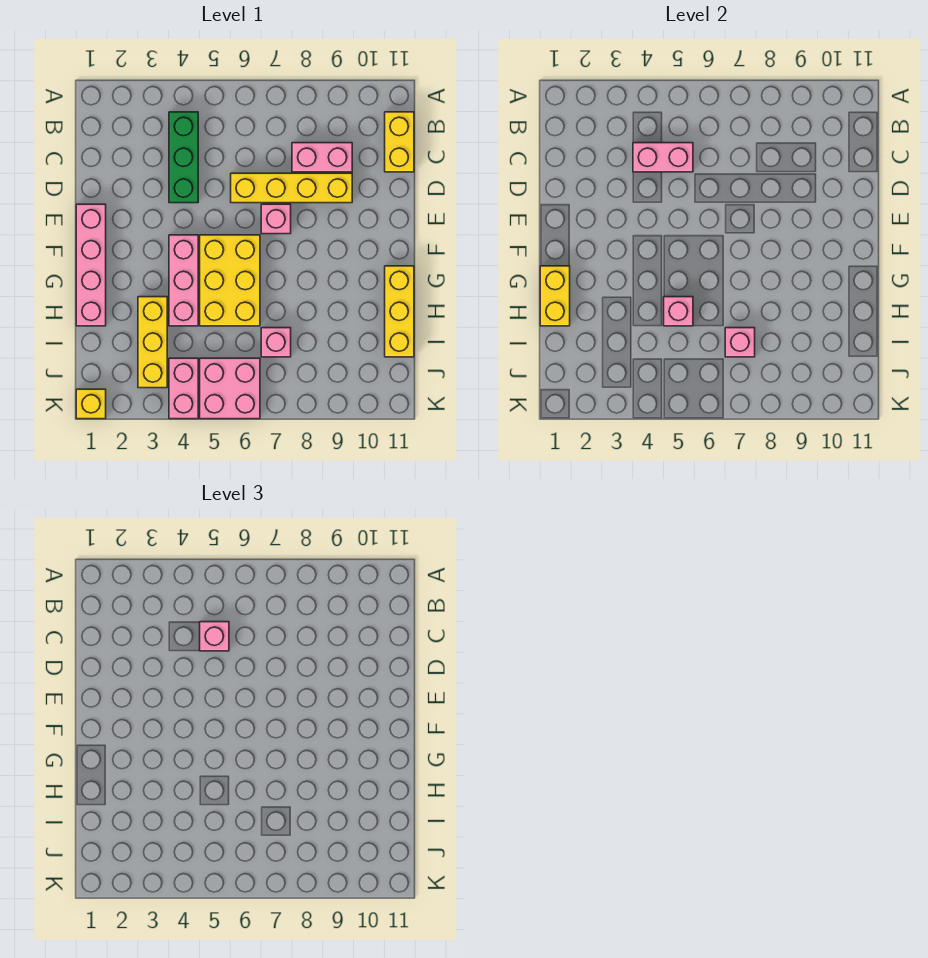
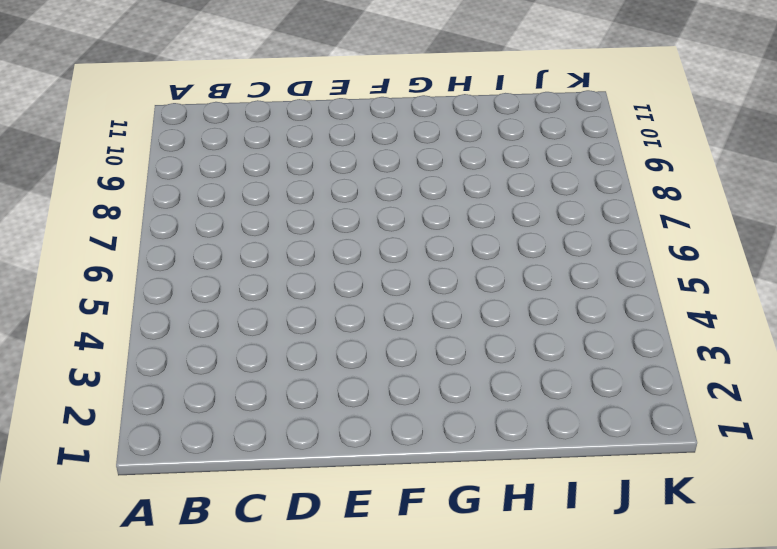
none -> green brick B4:D4 level 1
none -> yellow brick B11:C11 level 1
none -> pink brick C8:C9 level 1

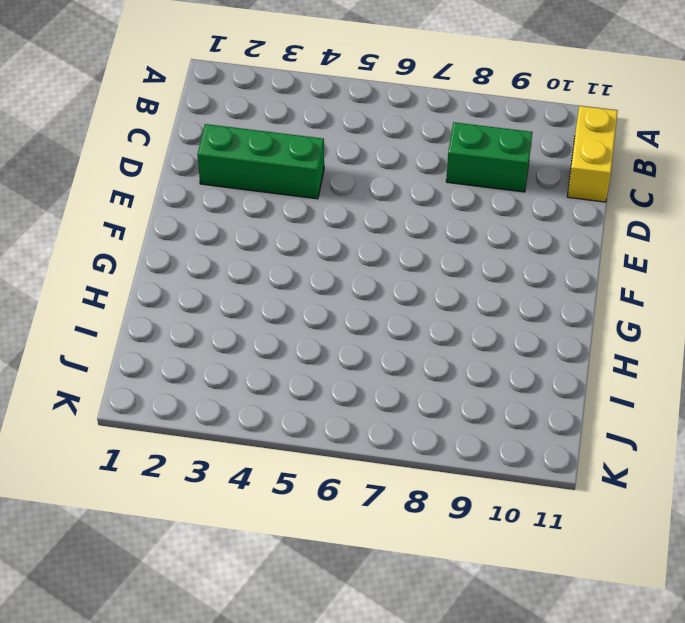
green brick C8:C9 level 1 -> pink brick C8:C9 level 1
green brick D2:D4 level 1 -> green brick B4:D4 level 1
none -> yellow brick D6:D9 level 1
none -> pink brick E1:H1 level 1
none -> pink brick E7 level 1

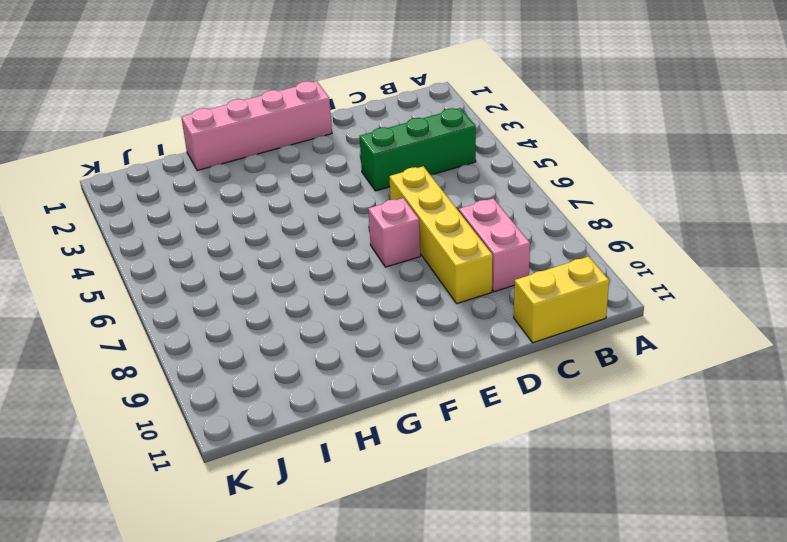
none -> pink brick F4:H4 level 1
none -> yellow brick F5:H6 level 1
none -> yellow brick G11:I11 level 1

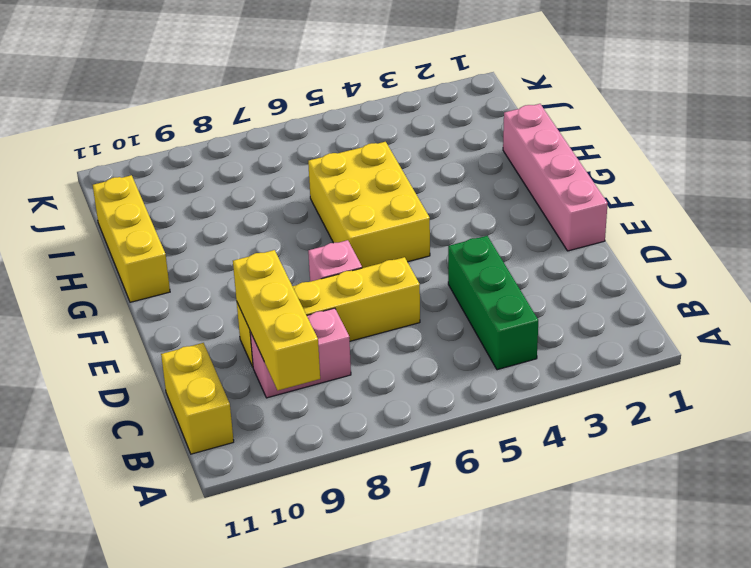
yellow brick B9:D9 level 2 -> yellow brick H3:J3 level 1
none -> pink brick F4:H4 level 1
none -> pink brick I7 level 1
none -> pink brick J4:K4 level 1

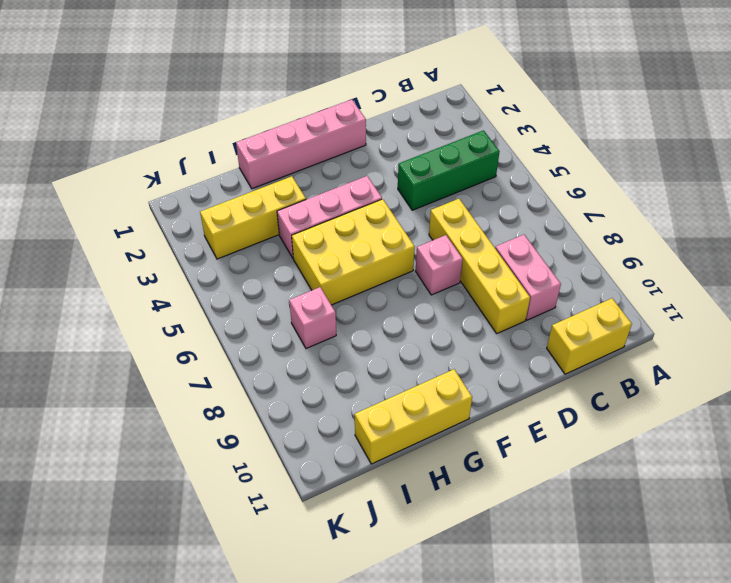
none -> pink brick J4:K4 level 1
none -> pink brick J5:K6 level 1
none -> yellow brick K1 level 1

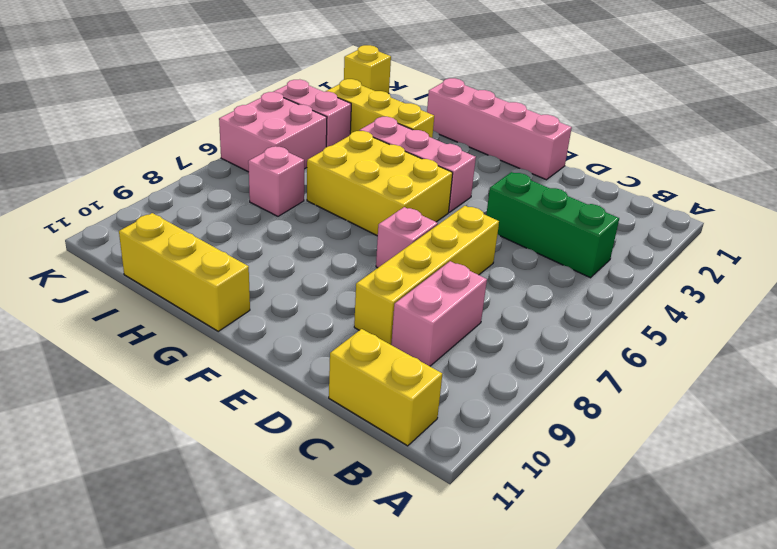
none -> pink brick C4:C5 level 2
none -> yellow brick G1:H1 level 2
none -> pink brick H5 level 2

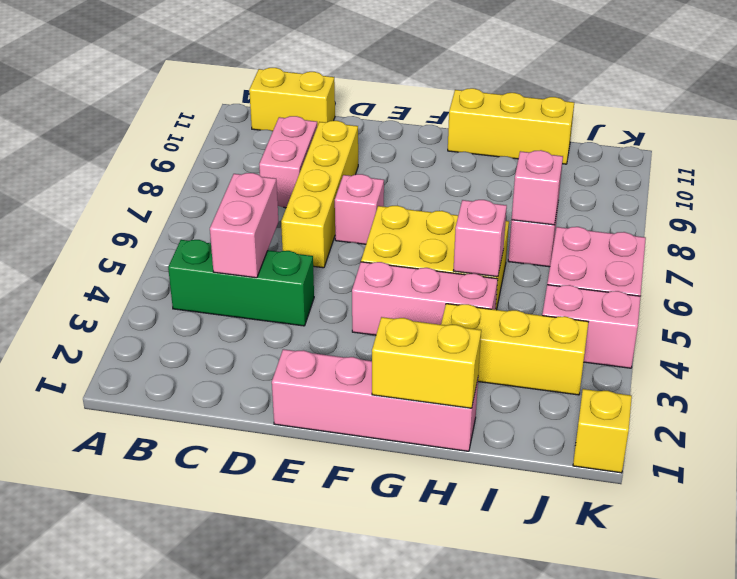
none -> pink brick C5 level 3

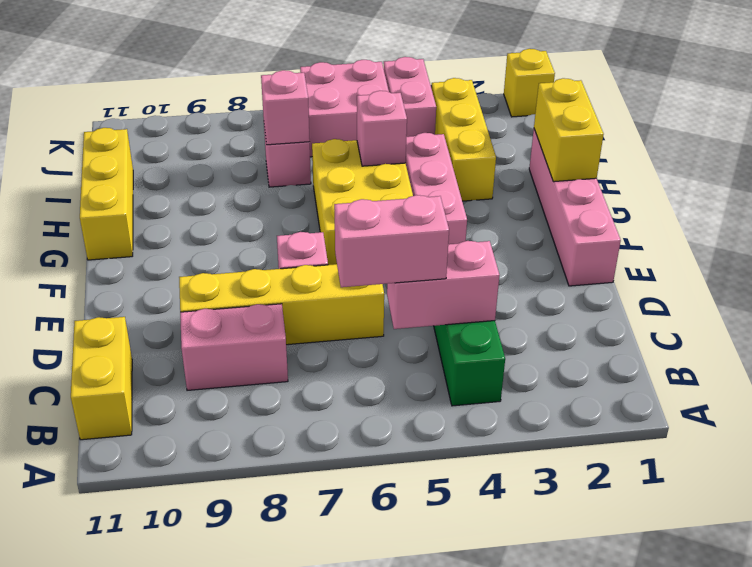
pink brick C5:C6 level 3 -> pink brick C5 level 3

